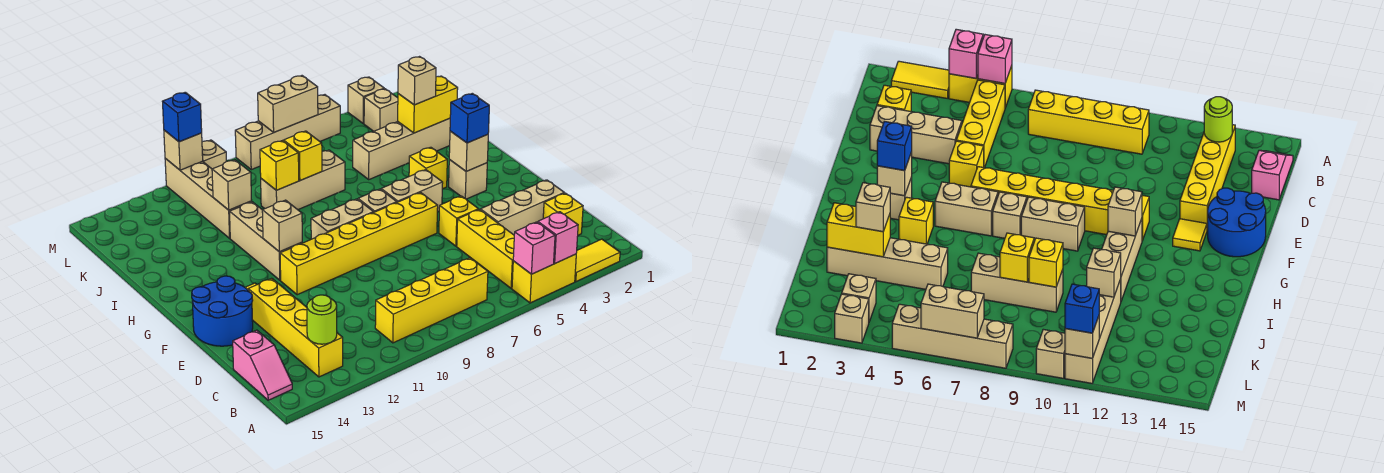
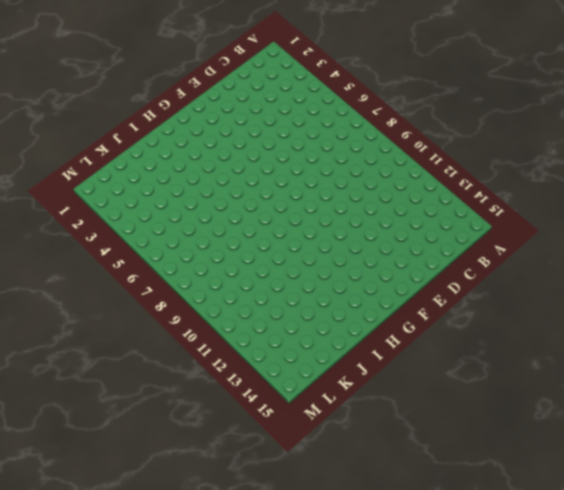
none -> yellow tile A2:A3 level 1
none -> yellow brick A4:A5 level 1
none -> yellow brick B5:D5 level 1
none -> yellow brick B7:B10 level 1

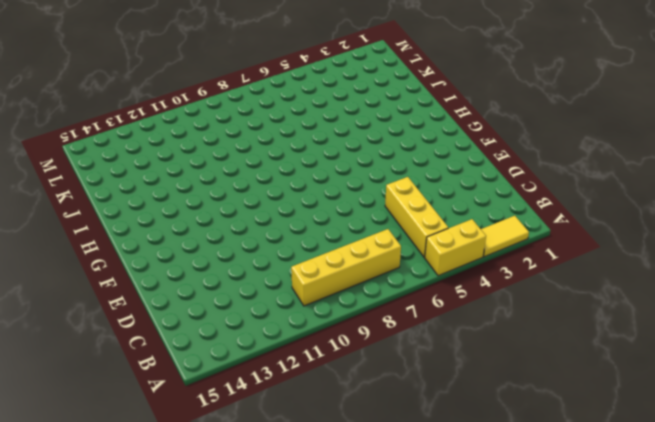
none -> yellow brick B13:E13 level 1
none -> pink slope B15:C15 level 1 top C
none -> yellow brick C2 level 1
none -> tan brick D2:D4 level 1

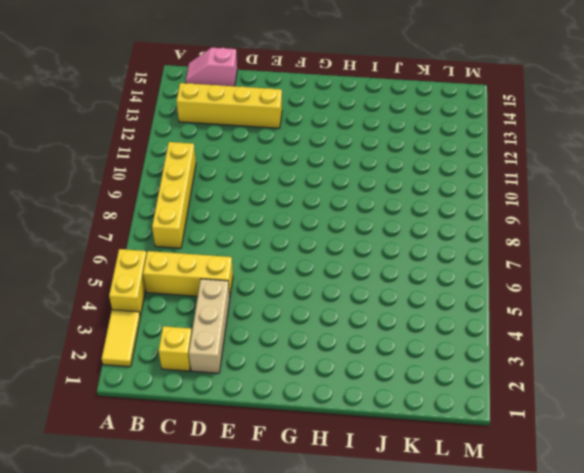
none -> yellow brick E5 level 1
none -> blue round brick E14:F15 level 1
none -> yellow brick F6:F11 level 1
none -> yellow tile F13 level 1

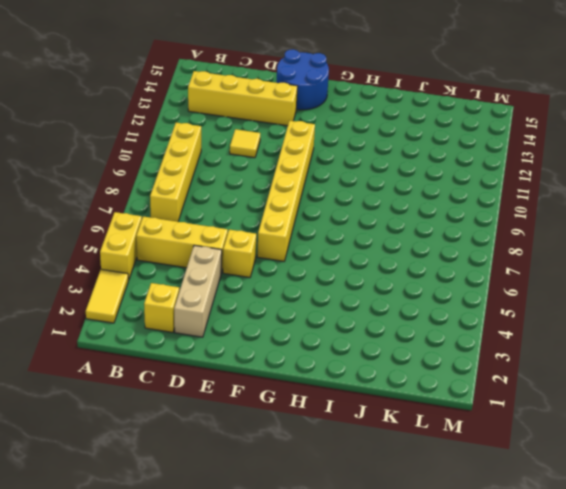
yellow tile D11 level 1 -> yellow tile F13 level 1
none -> pink slope B15:C15 level 1 top C
none -> tan brick G3 level 1
none -> tan brick G5:G6 level 1
none -> tan brick G7 level 1

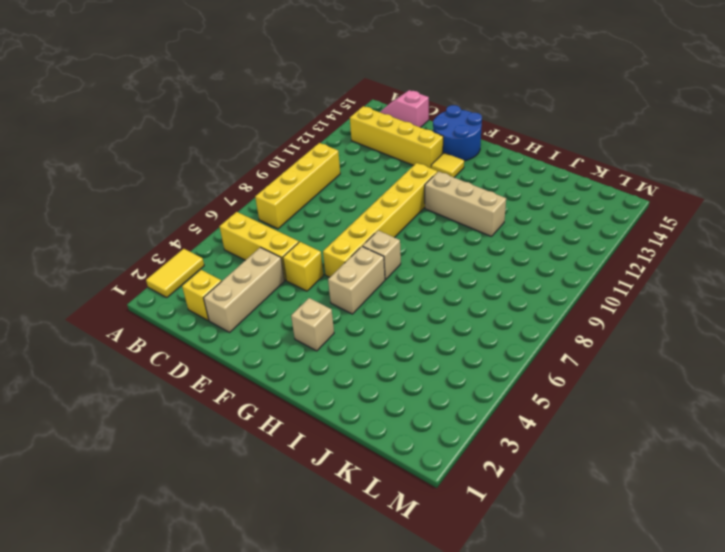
none -> yellow brick A4:A5 level 1
none -> tan brick G8:G9 level 1
none -> yellow brick H4 level 1
none -> tan brick J2:J5 level 1

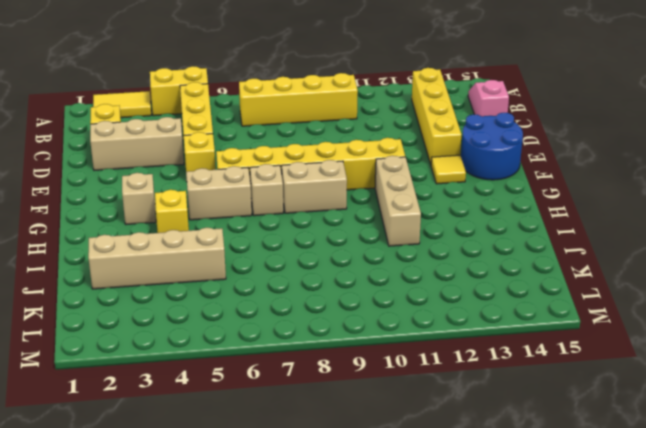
none -> tan brick J7:J9 level 1
none -> tan brick J11:M11 level 1
none -> tan brick L3 level 1
none -> tan brick M3 level 1

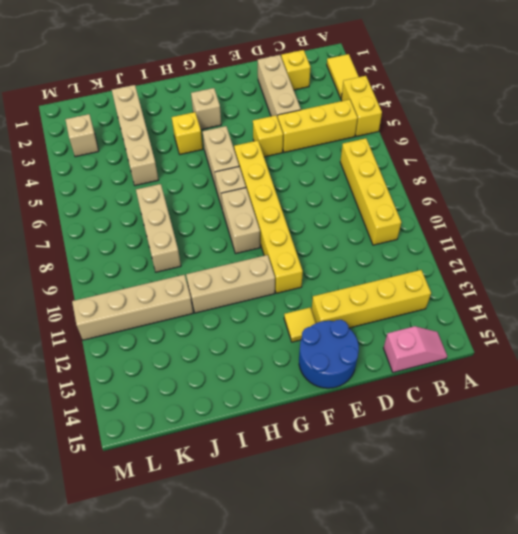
none -> tan brick M3 level 1
none -> tan brick M5:M8 level 1
none -> tan brick M10 level 1
none -> pink brick A4 level 2

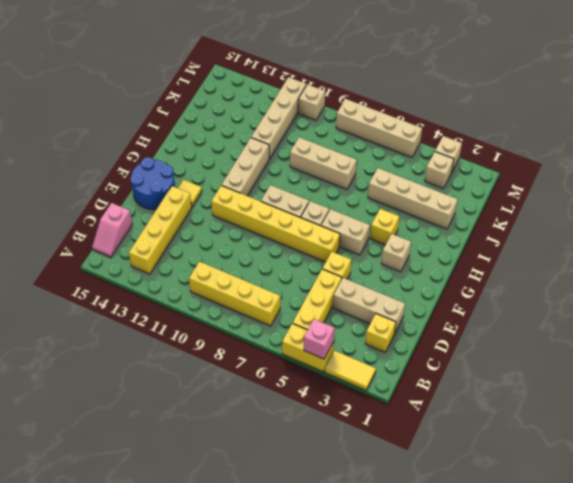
none -> pink brick A5 level 2
none -> lime round brick B13 level 2
none -> tan brick G3 level 2
none -> tan brick G11 level 2

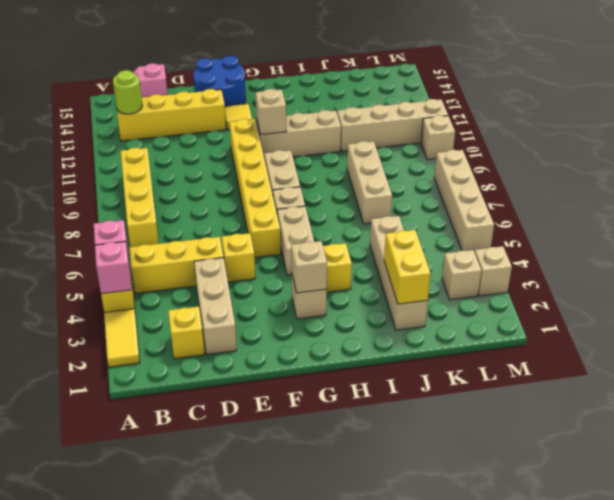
none -> yellow brick J8 level 2
none -> yellow brick J9 level 2
none -> tan brick J11 level 2
none -> tan brick M6:M7 level 2

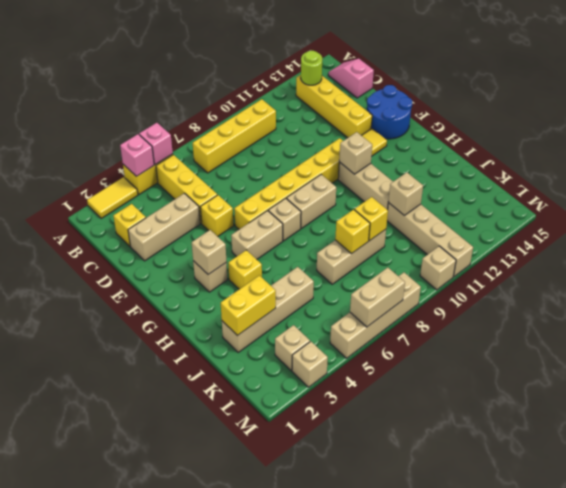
none -> tan brick M11 level 2
none -> blue brick G3 level 3
none -> tan brick J3 level 3
none -> blue brick M11 level 3

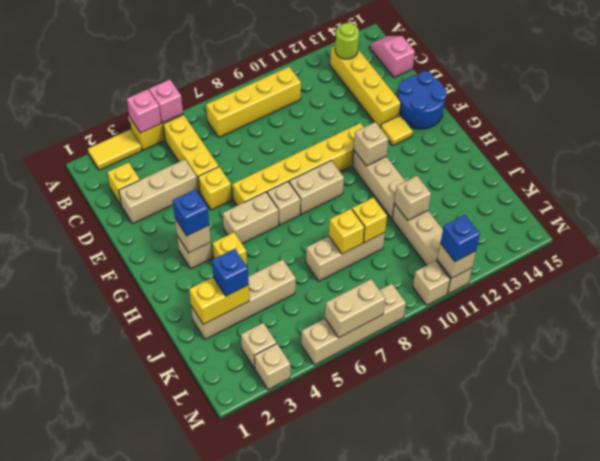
blue brick J3 level 3 -> tan brick J3 level 3

